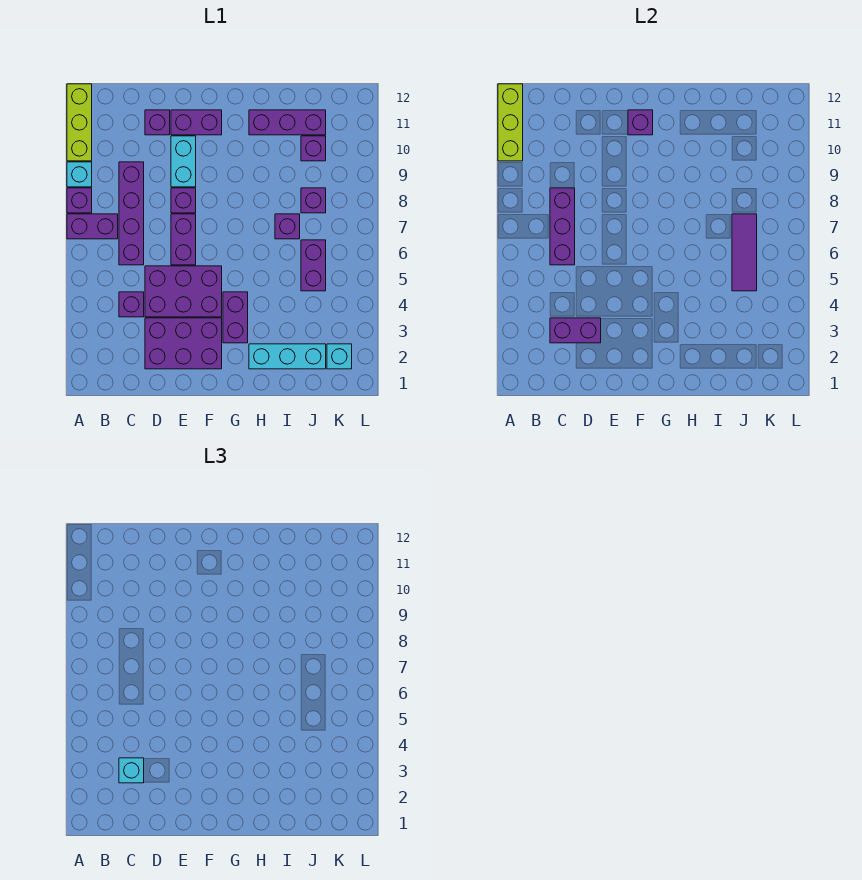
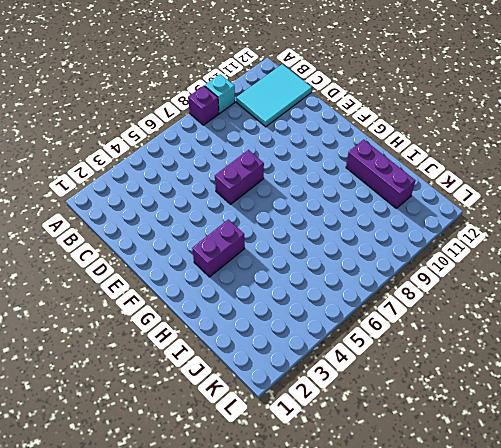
cyan tile B10:C12 level 1 -> none
none -> purple brick A7:B7 level 1
none -> lime brick A10:A12 level 1
none -> purple brick C4 level 1

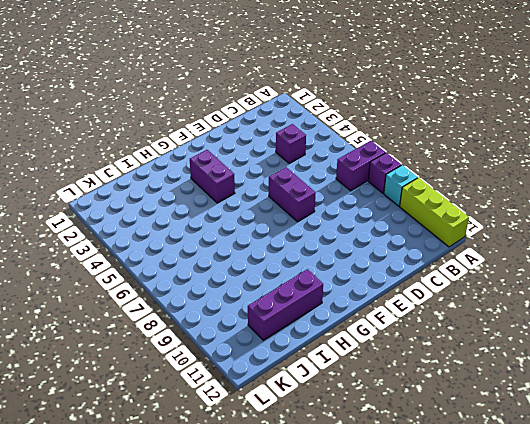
none -> purple brick C6:C9 level 1
none -> purple brick D2:F3 level 1
none -> purple brick D4:F5 level 1

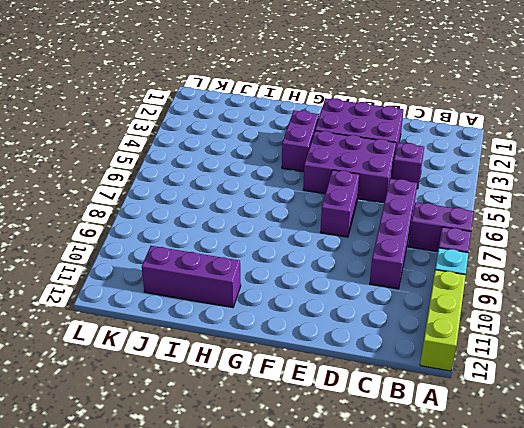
none -> purple brick D11 level 1
none -> purple brick E8 level 1
none -> cyan brick E9:E10 level 1

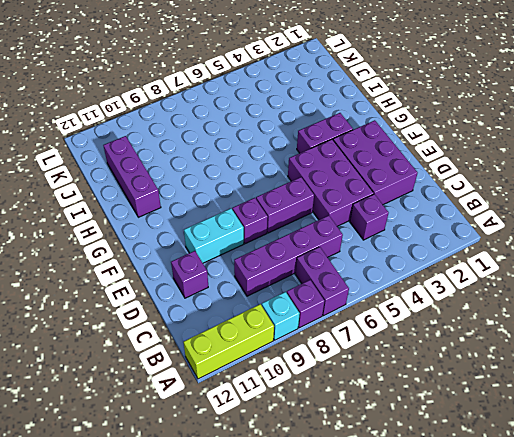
none -> purple brick E11:F11 level 1
none -> cyan brick H2:J2 level 1
none -> purple brick I7 level 1

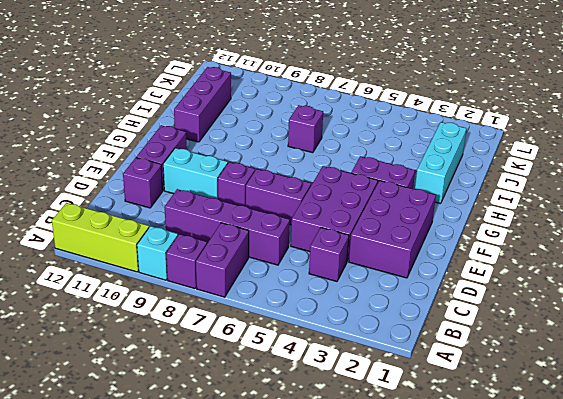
none -> purple brick J5:J6 level 1
none -> purple brick J8 level 1
none -> purple brick J10 level 1

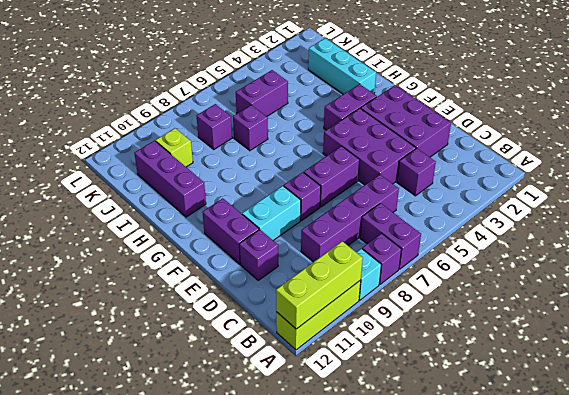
lime brick J10 level 1 -> purple brick J10 level 1
none -> cyan brick K2 level 1
none -> purple brick C3:D3 level 2
none -> purple brick C6:C8 level 2

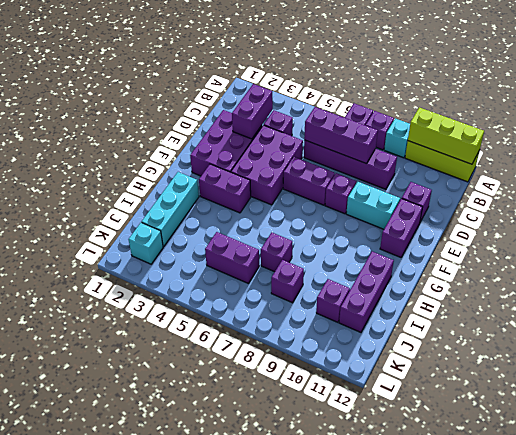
none -> purple brick F11 level 2
none -> purple tile J5:J7 level 2
none -> cyan brick C3 level 3

